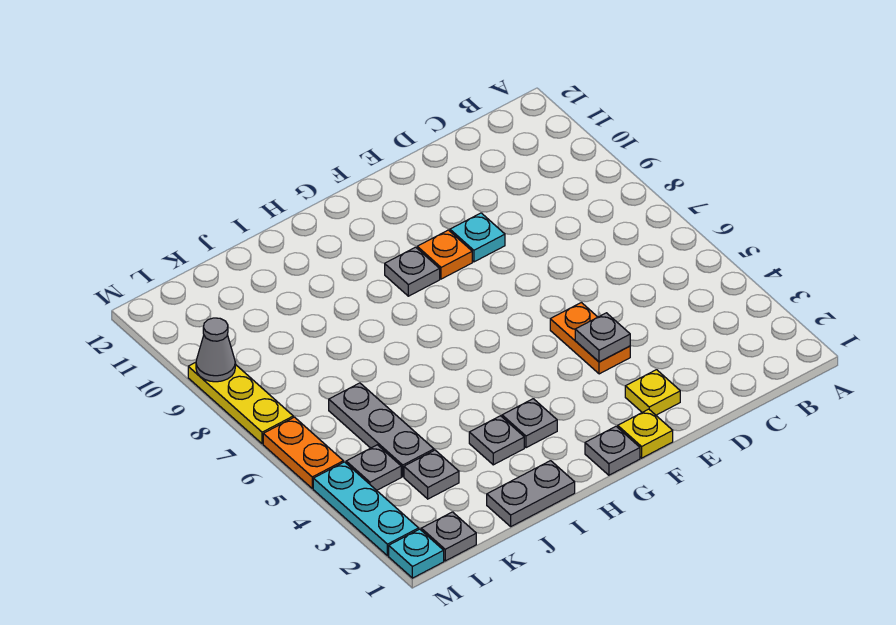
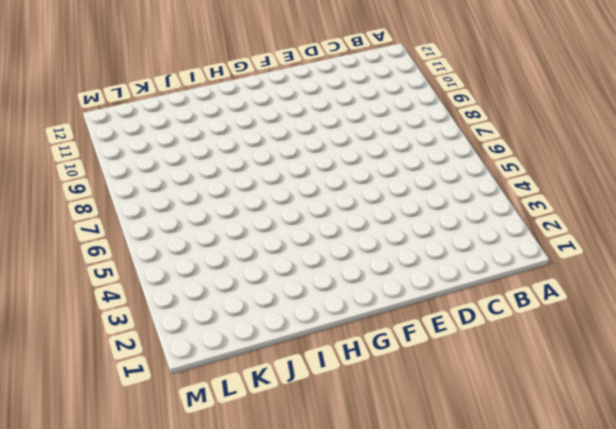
none -> yellow plate E2 level 1
none -> orange plate E4:E5 level 1
none -> cyan plate E9 level 1

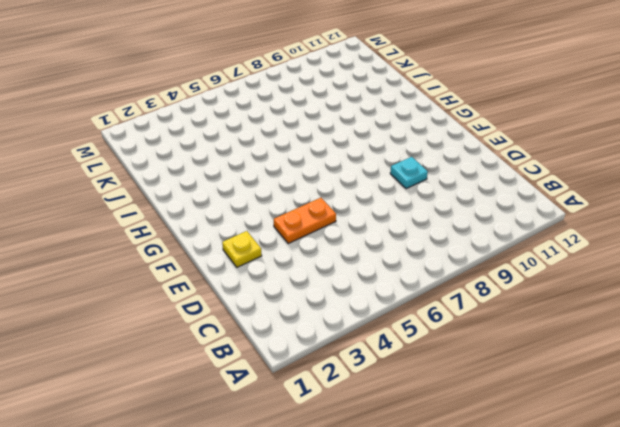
none -> yellow plate F1 level 1
none -> orange plate F9 level 1
none -> grey plate G1 level 1

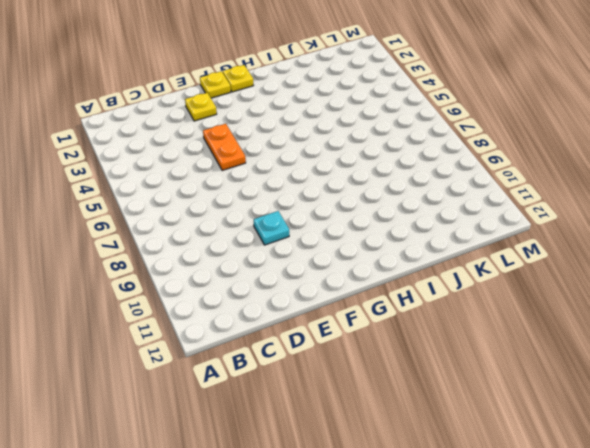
yellow plate G1 level 1 -> grey plate G1 level 1
none -> orange plate F9 level 1
none -> grey plate G9 level 1
none -> grey plate H3 level 1

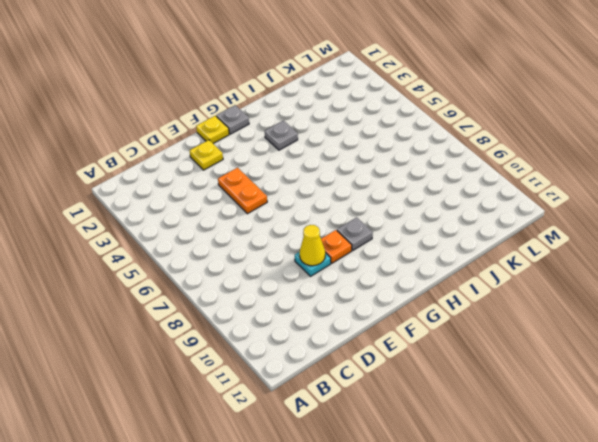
yellow cone E9 level 2 -> none
none -> grey plate I1:J1 level 1
none -> grey plate I3 level 1
none -> grey plate K3 level 1

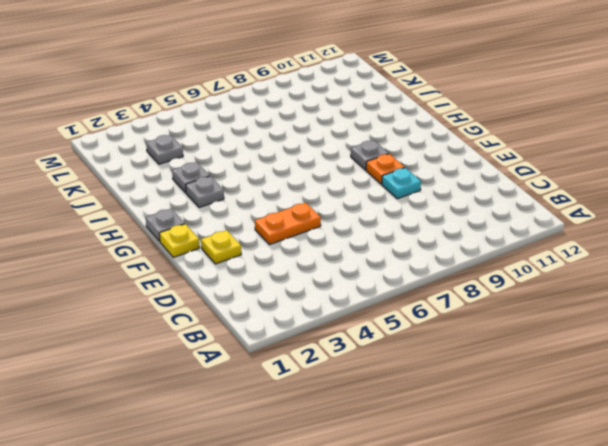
none -> grey plate I1:J1 level 1
none -> grey plate K4:K6 level 1
none -> grey plate L1 level 1

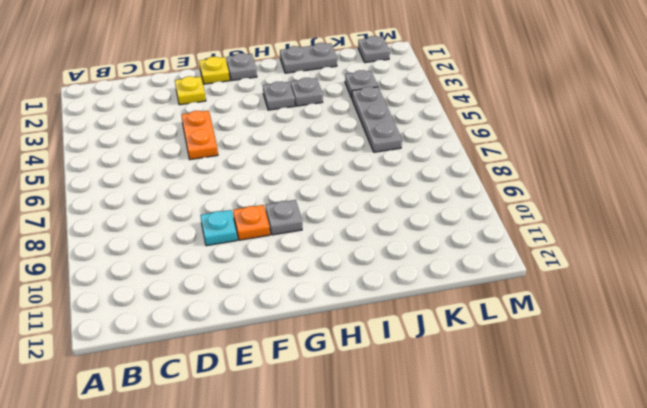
none -> grey plate L4 level 1
none -> cyan plate M1 level 1
none -> cyan plate M2:M4 level 1

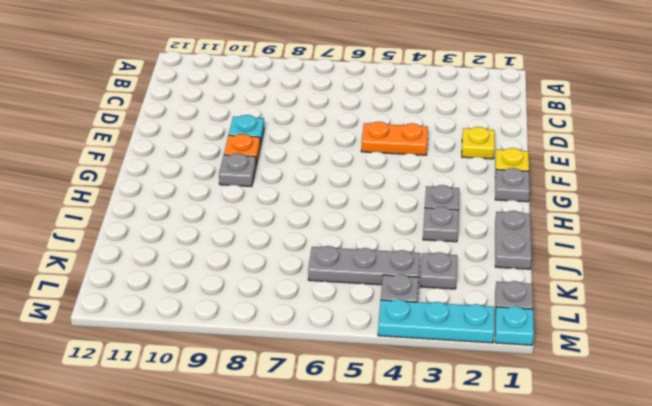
none -> orange plate M5:M6 level 1
none -> yellow plate M7:M9 level 1
none -> grey plate E4 level 2

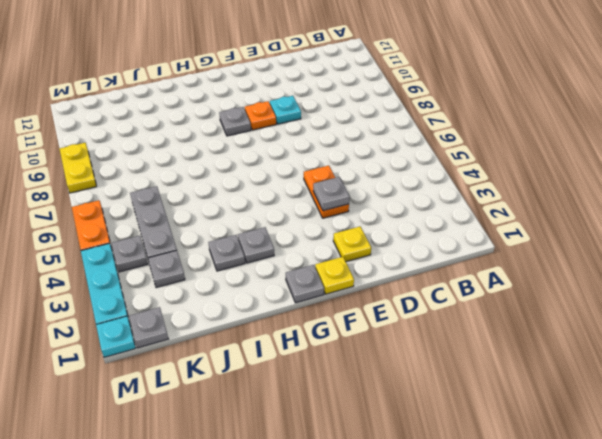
yellow plate M8:M9 level 1 -> yellow plate M7:M9 level 1
none -> grey plate I1:J1 level 1
none -> grey cone M9 level 2

